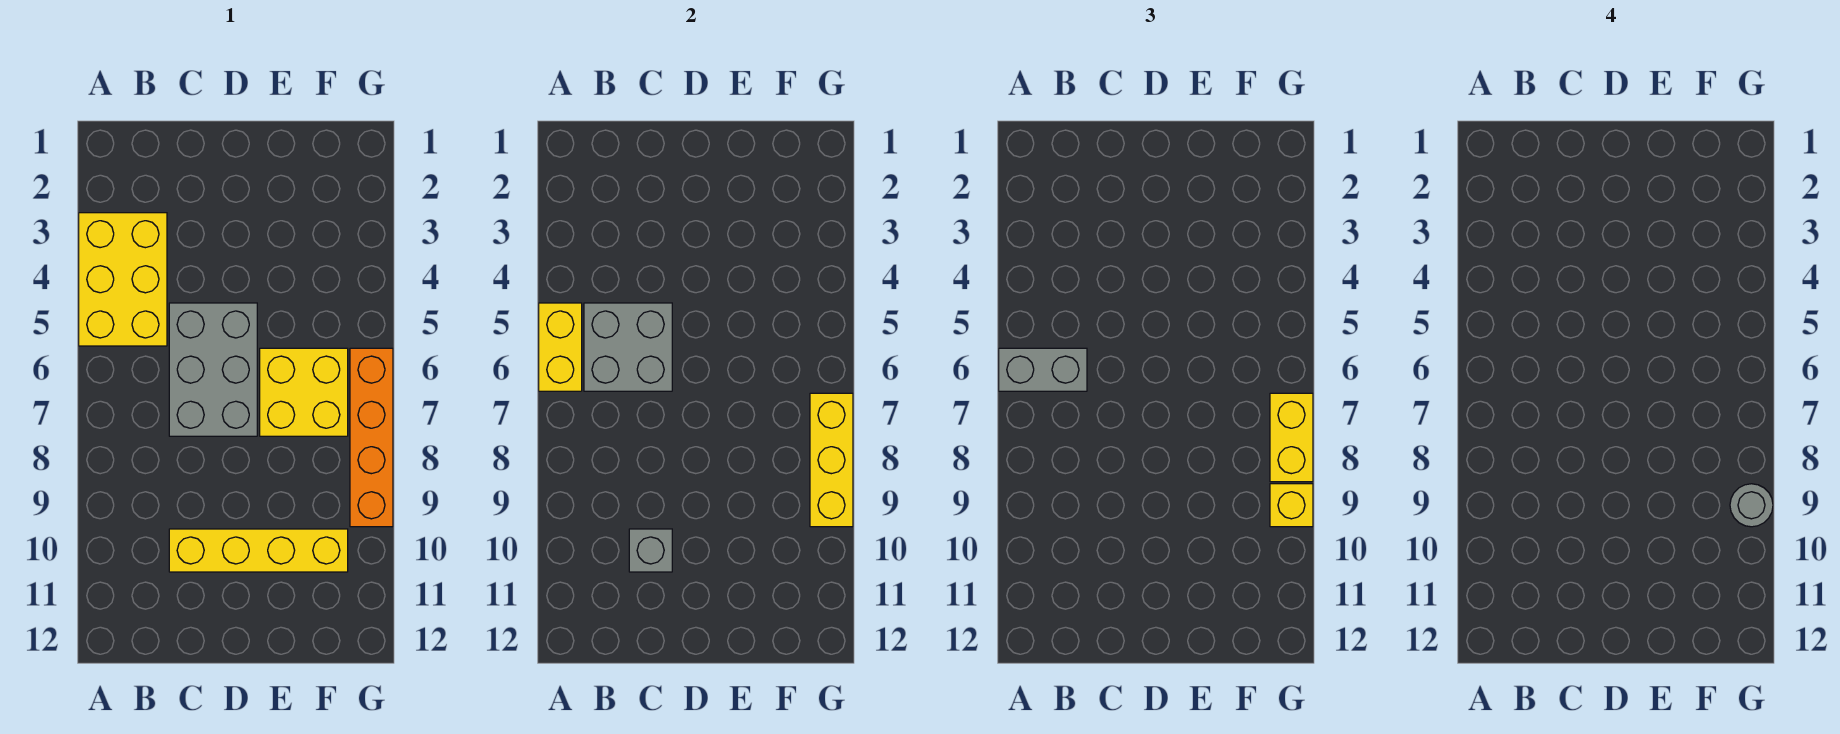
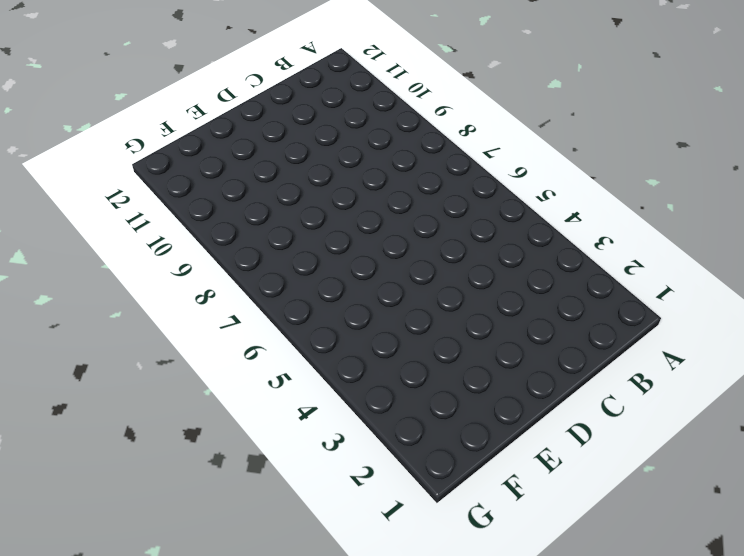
none -> yellow brick A3:B5 level 1
none -> grey brick C5:D7 level 1
none -> yellow brick C10:F10 level 1

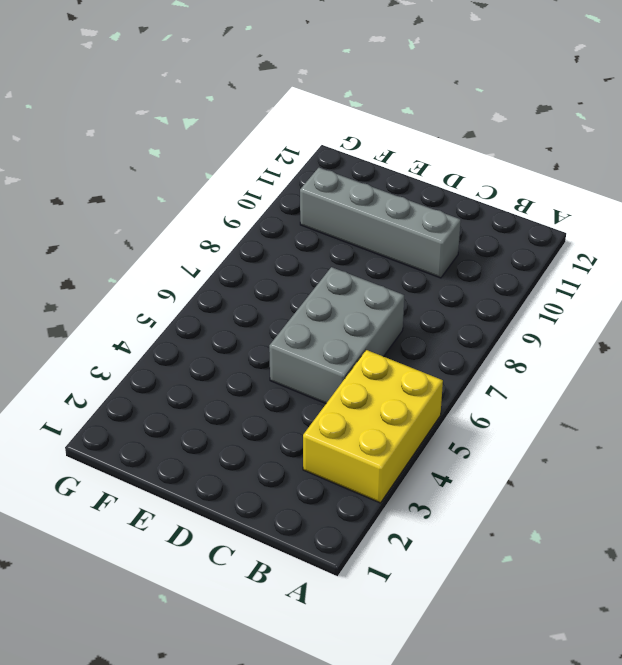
grey brick C10:F10 level 1 -> yellow brick C10:F10 level 1
none -> yellow brick E6:F7 level 1
none -> orange brick G6:G9 level 1
none -> yellow brick A5:A6 level 2

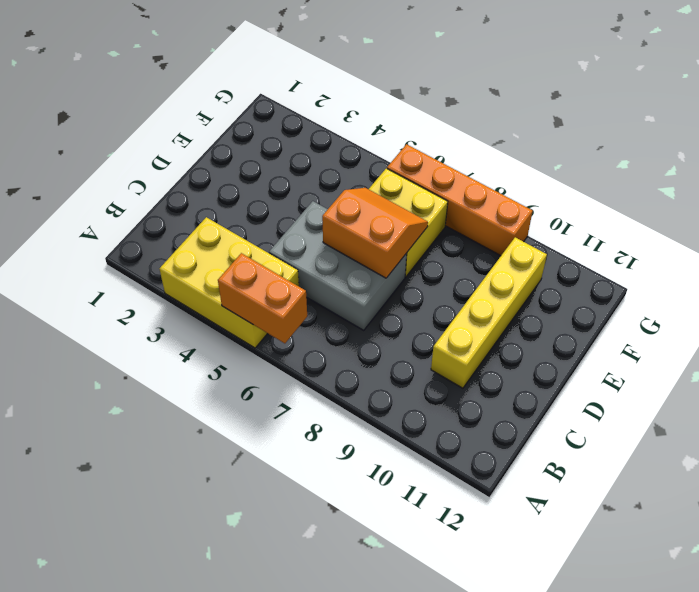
orange brick A5:A6 level 2 -> yellow brick A5:A6 level 2
orange slope D6:E7 level 2 top D -> none
none -> grey brick B5:C6 level 2
none -> grey brick C10 level 2
none -> yellow brick G7:G9 level 2

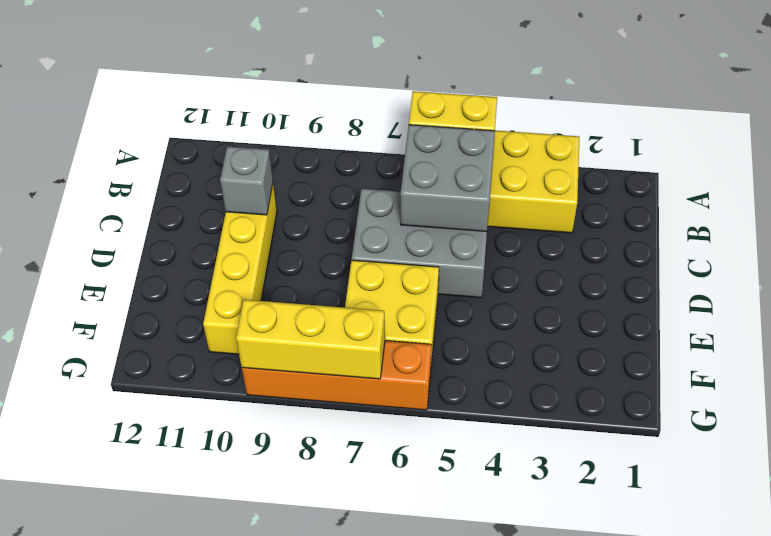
none -> grey brick A6:B6 level 3
none -> yellow brick G7:G8 level 3
none -> yellow brick G9 level 3

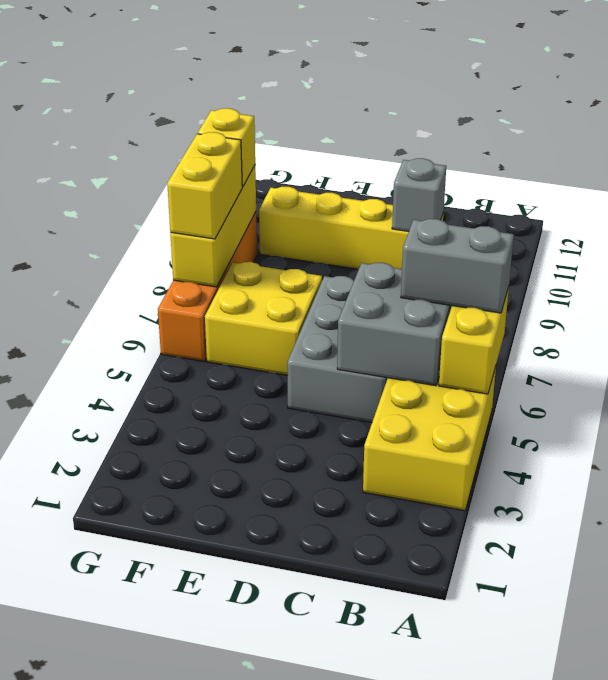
none -> grey round brick G9 level 4

